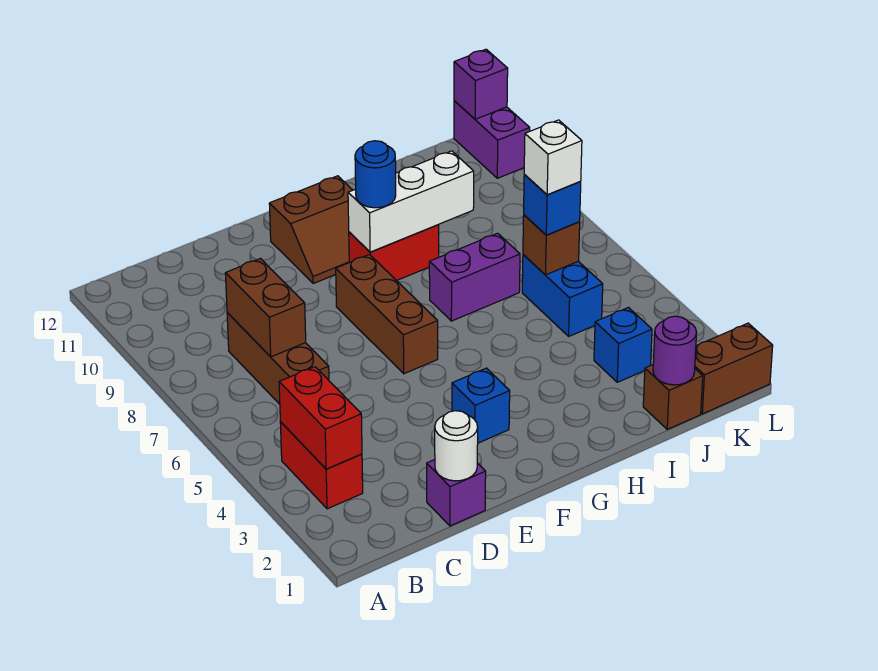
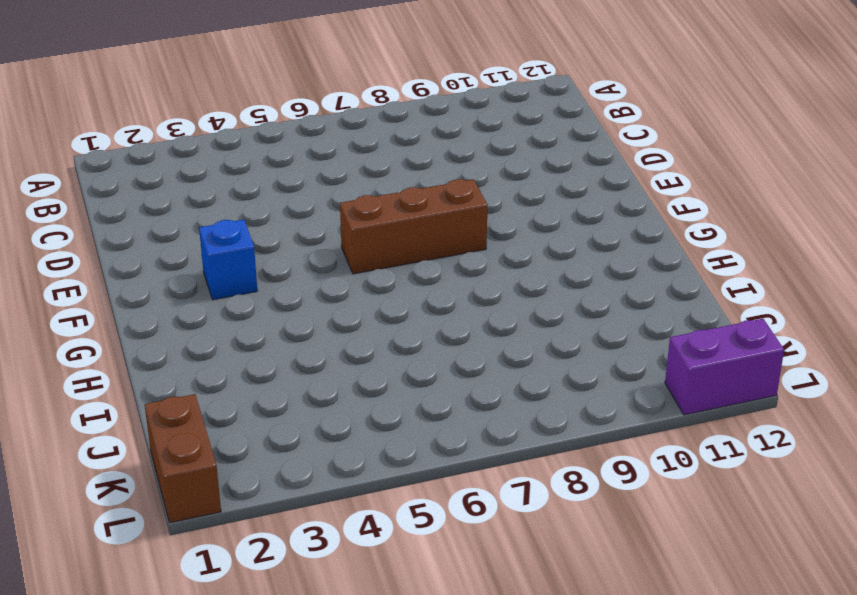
none -> red brick B3:B4 level 1
none -> brown brick C6:C8 level 1
none -> purple brick D1 level 1

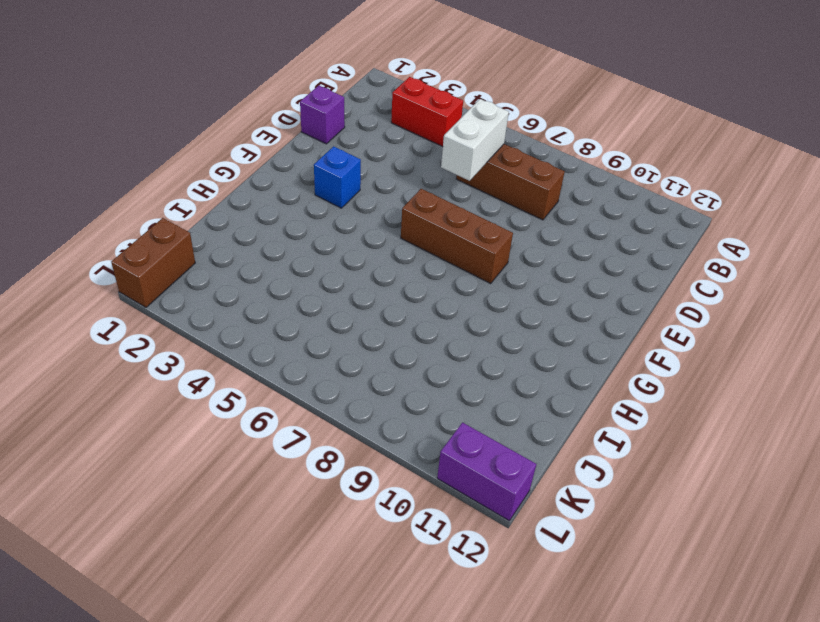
white brick C6:D6 level 2 -> none
none -> brown slope F10:G11 level 1 top 11
none -> red brick G9:H9 level 1
none -> purple brick H7:I7 level 1

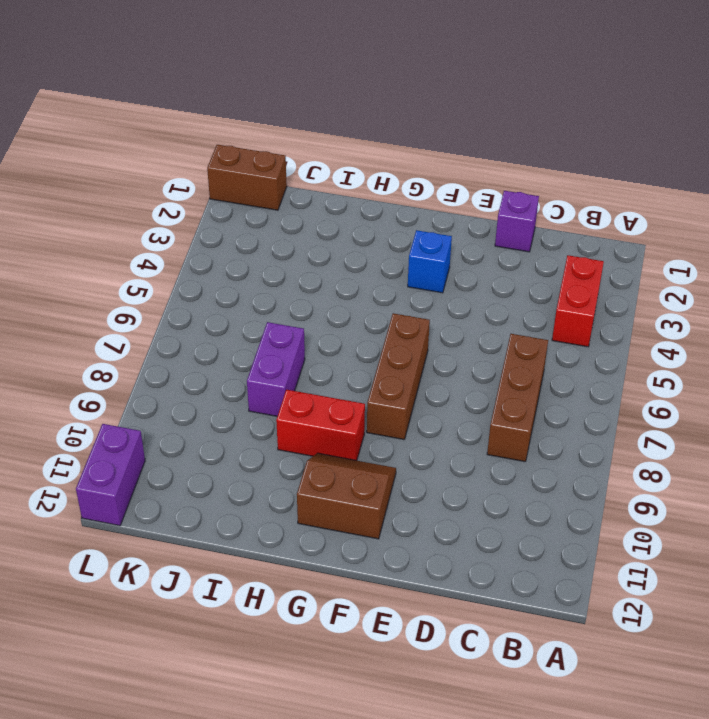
purple brick I7:I8 level 1 -> purple brick H7:I7 level 1
none -> brown brick J1 level 1
none -> blue brick J3 level 1
none -> blue brick J5:J6 level 1

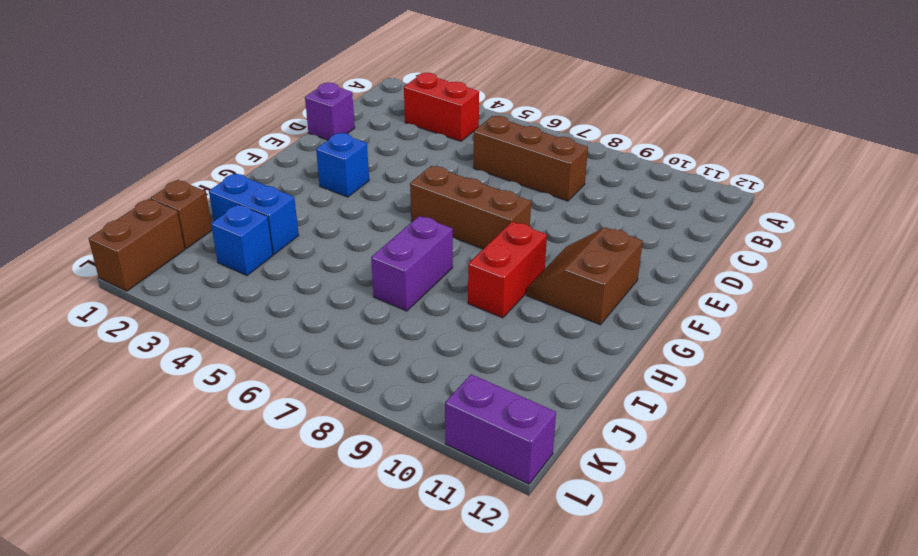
blue brick I2:I3 level 1 -> blue brick J5:J6 level 1
none -> red brick B3:B4 level 2
none -> brown brick C7:C8 level 2
none -> white round brick D1 level 2

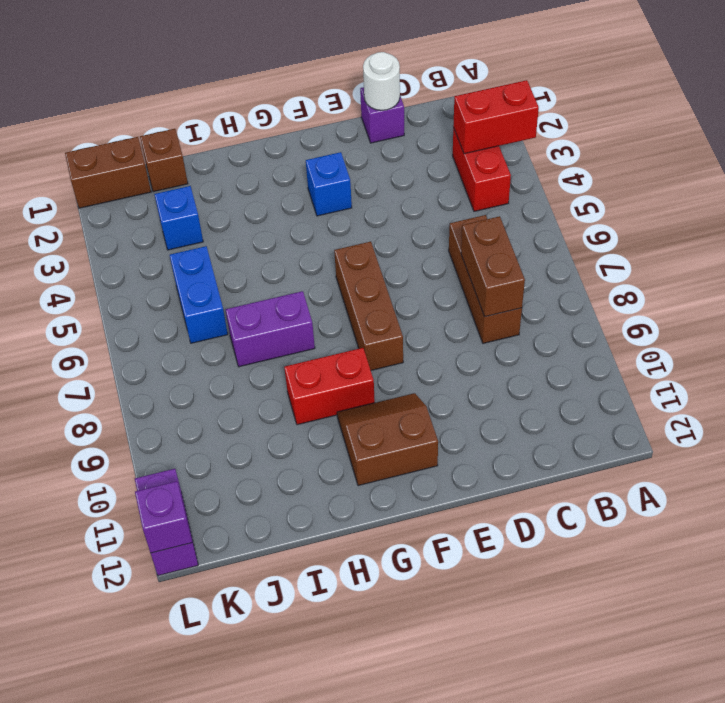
red brick A3:B3 level 2 -> red brick B3:B4 level 2
none -> white brick G9:I9 level 2
none -> purple round brick J1 level 2
none -> brown brick J6 level 2

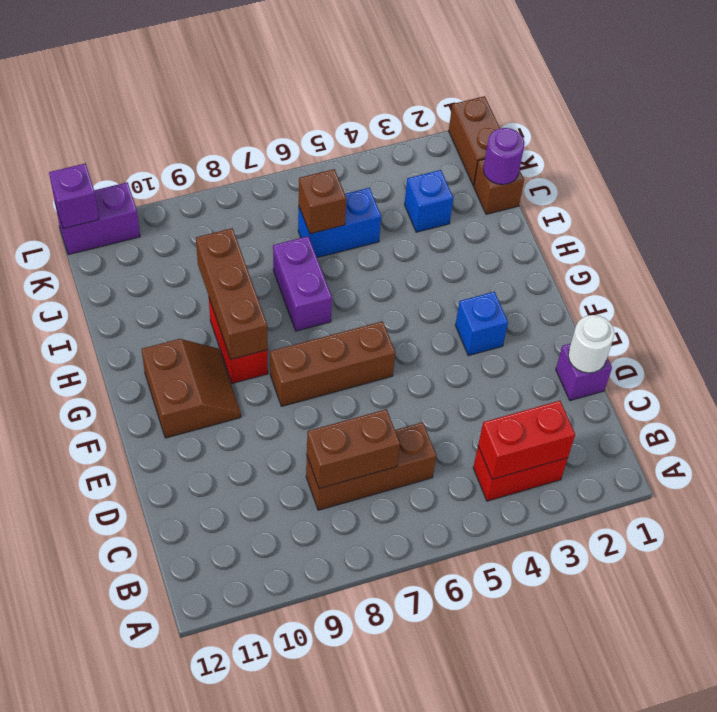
brown brick G9:I9 level 2 -> white brick G9:I9 level 2
none -> blue round brick G9 level 3
none -> blue brick J6 level 3
none -> white brick J6 level 4

